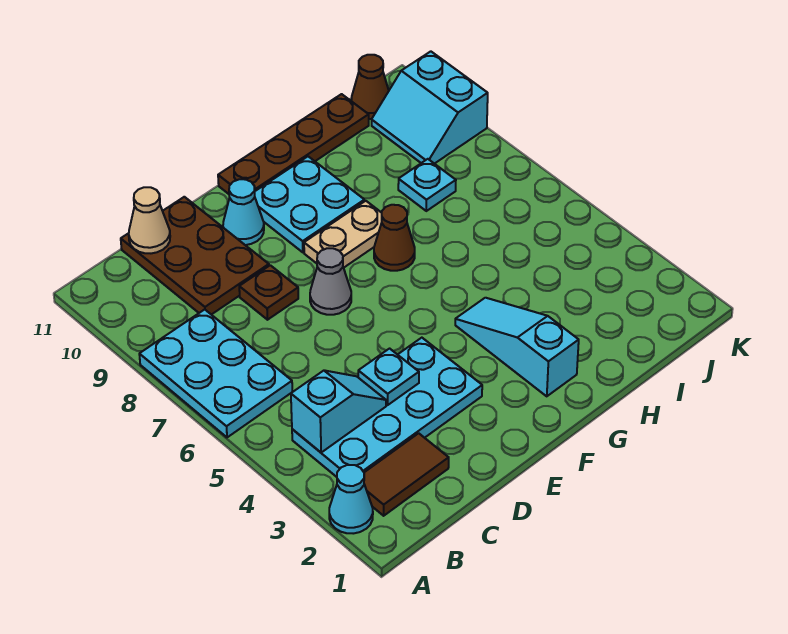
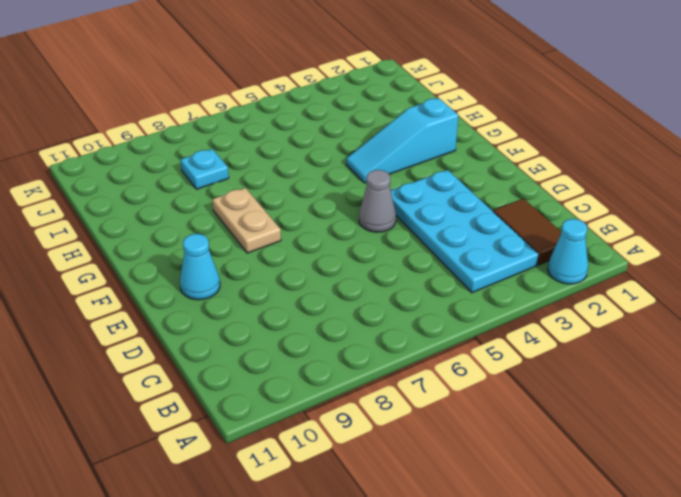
grey cone E5 level 1 -> grey cone E7 level 1
none -> cyan plate A6:B8 level 1
none -> brown plate C9:D11 level 1
none -> brown plate D8 level 1

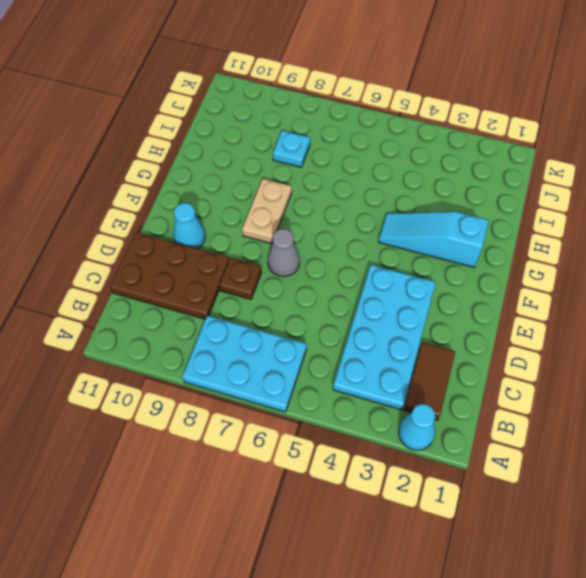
none -> cyan plate F9:G10 level 1
none -> brown plate F11:I11 level 1
none -> brown cone G7 level 1

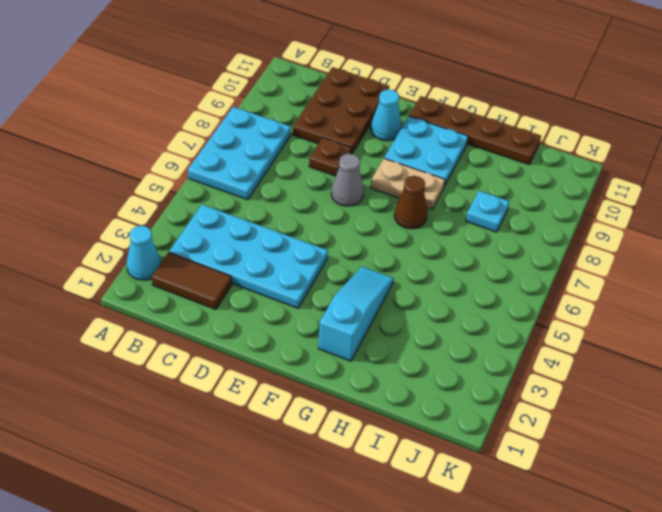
none -> cyan slope J9:K10 level 1 top K
none -> brown cone J11 level 1
none -> cyan slope B4:C4 level 2 top B

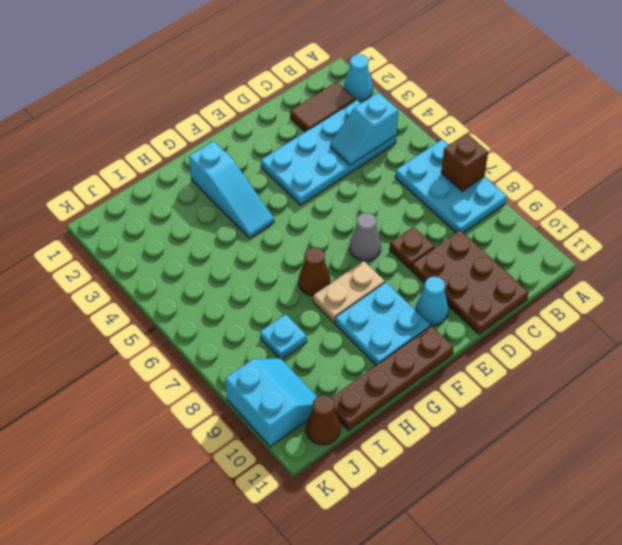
brown brick A7 level 2 -> none
none -> tan cone C11 level 2
none -> cyan plate D4 level 2

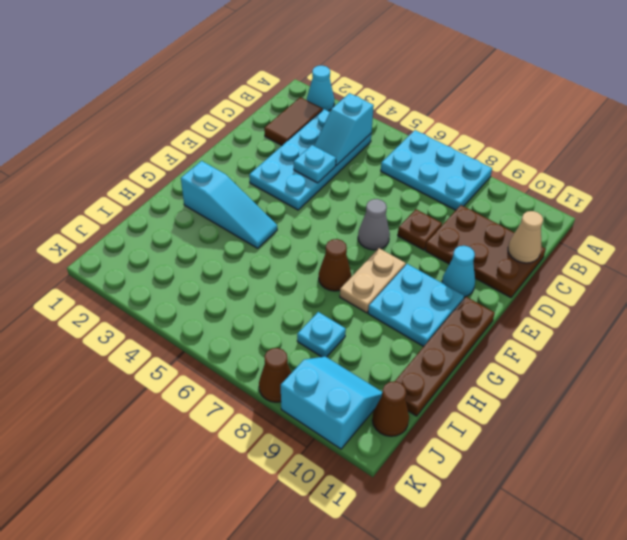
brown cone K8 level 1 -> none

